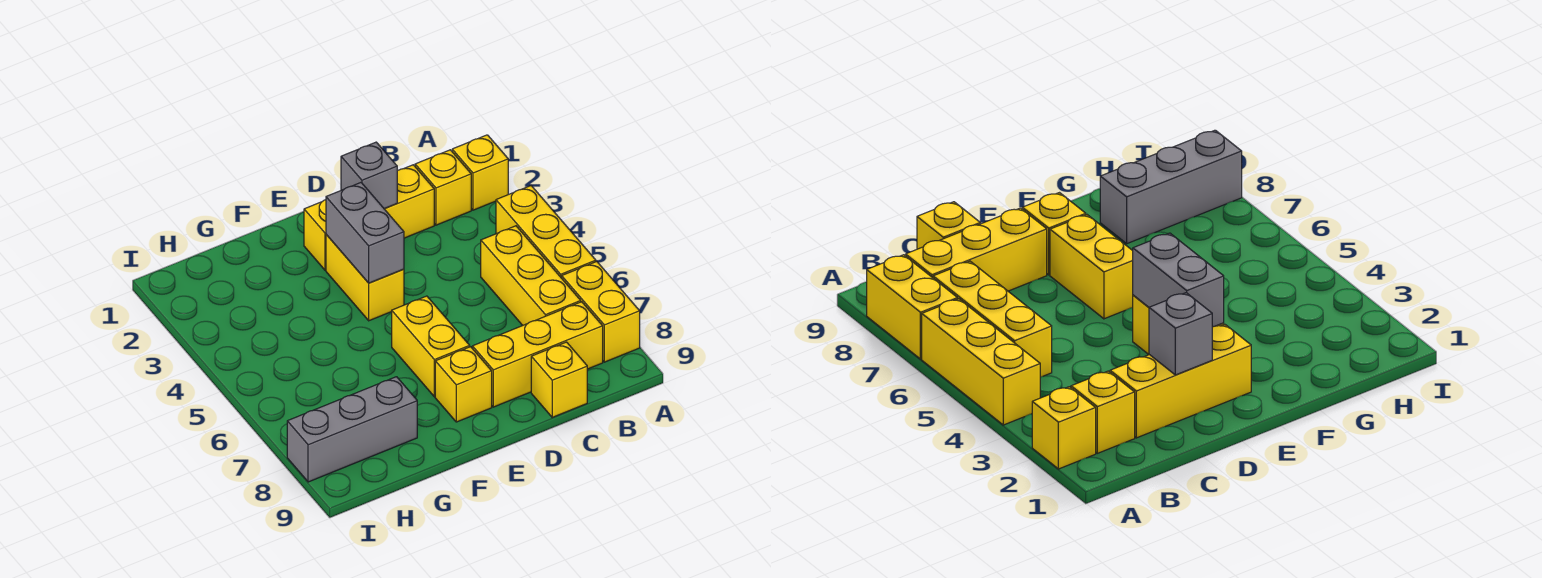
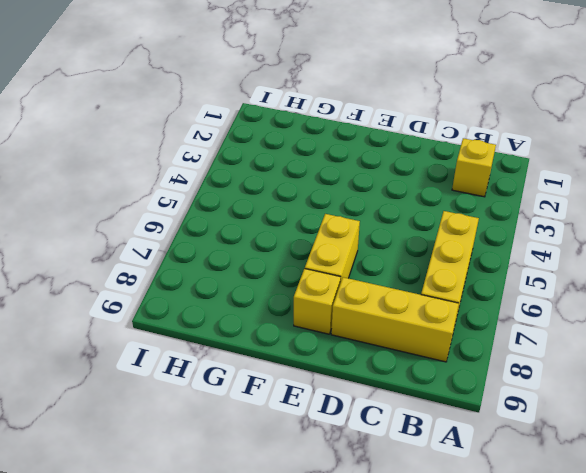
none -> yellow brick A2 level 1
none -> yellow brick A4:A6 level 1
none -> yellow brick A7:A8 level 1

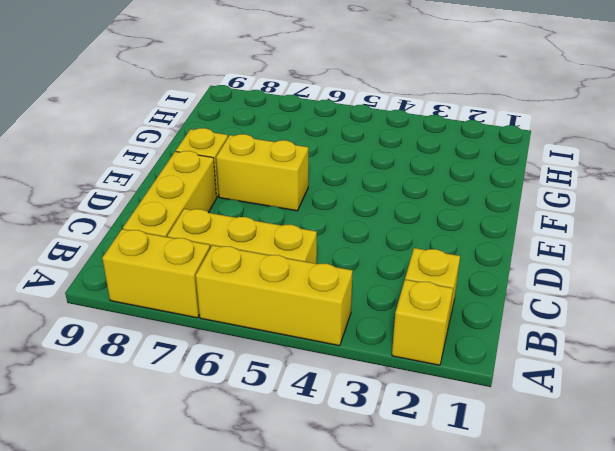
none -> yellow brick C2:E2 level 1
none -> yellow brick C9 level 1
none -> yellow brick E3:E4 level 1

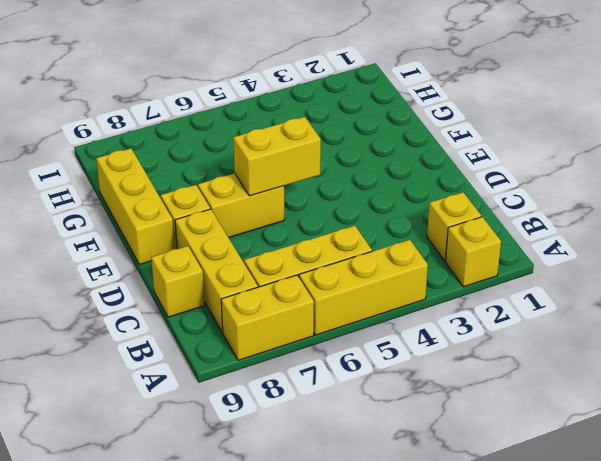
yellow brick E5:E6 level 2 -> yellow brick E3:E4 level 1
yellow brick E9:G9 level 1 -> yellow brick C2:E2 level 1
none -> grey brick G8:I8 level 1
none -> grey brick D2 level 2
none -> grey brick E3:E4 level 2

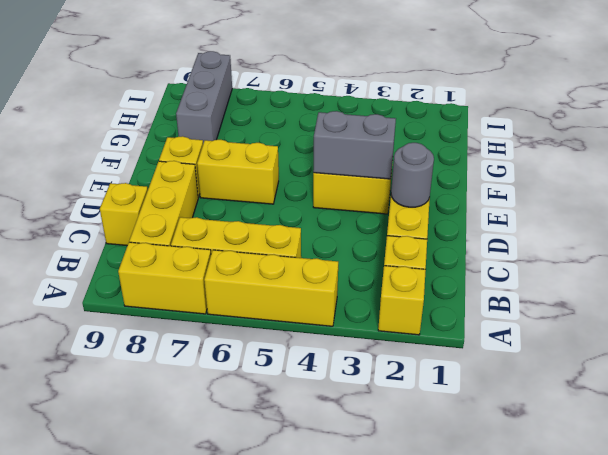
grey round brick D2 level 2 -> grey brick D2 level 2

